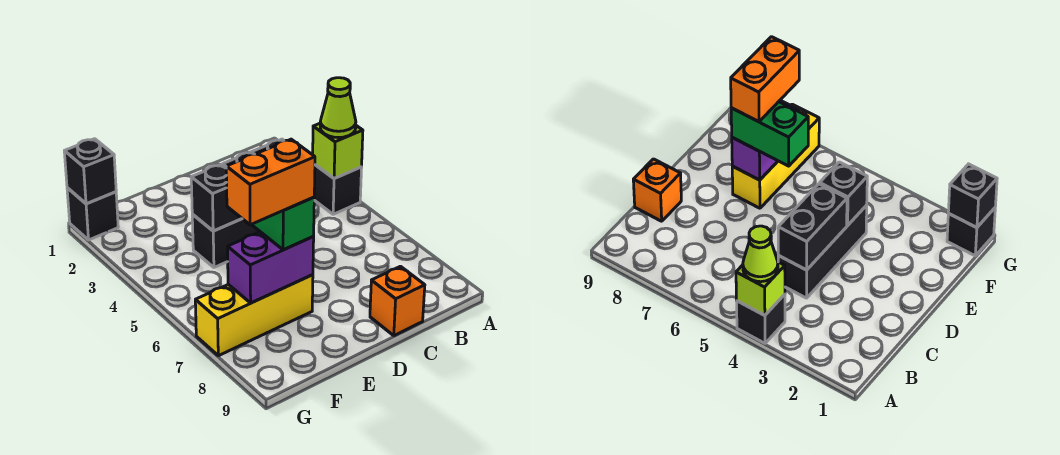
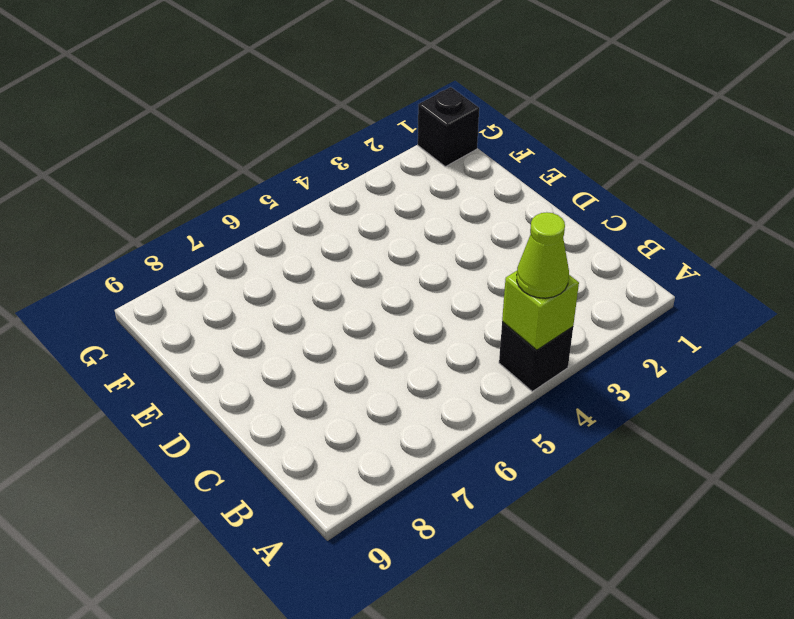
none -> black brick C4:E4 level 1
none -> orange brick C9 level 1
none -> yellow brick E7:G7 level 1

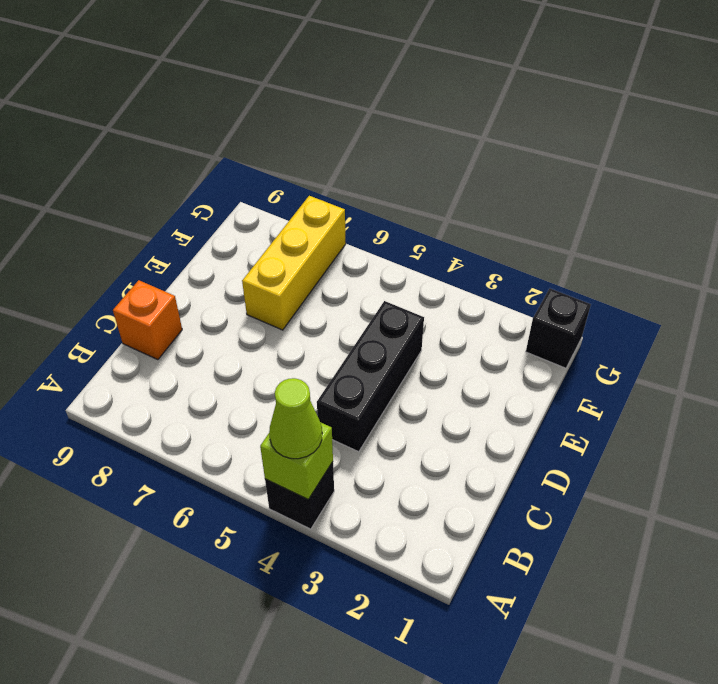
none -> black brick C4:D4 level 2
none -> black brick E4 level 2
none -> purple brick E7:F7 level 2

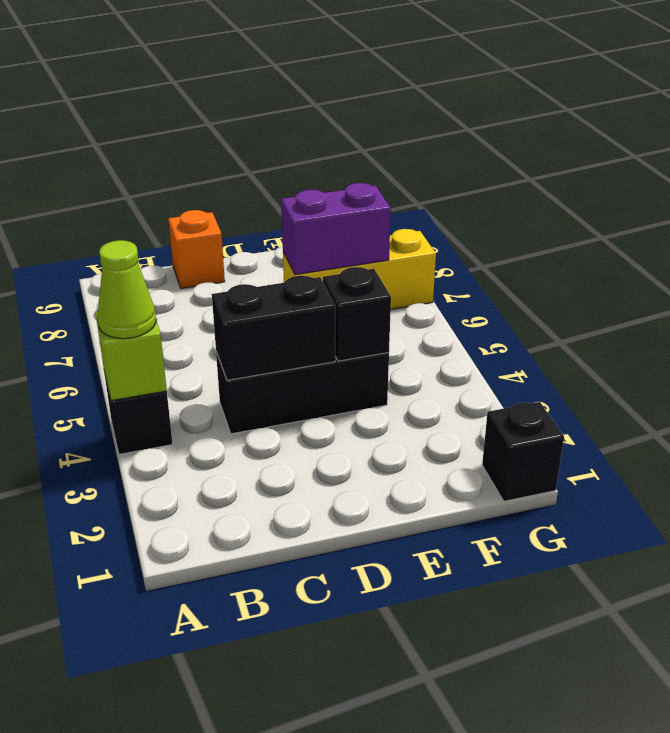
none -> black brick G1 level 2
none -> green brick E6:E7 level 3
none -> orange brick E7:F7 level 4

